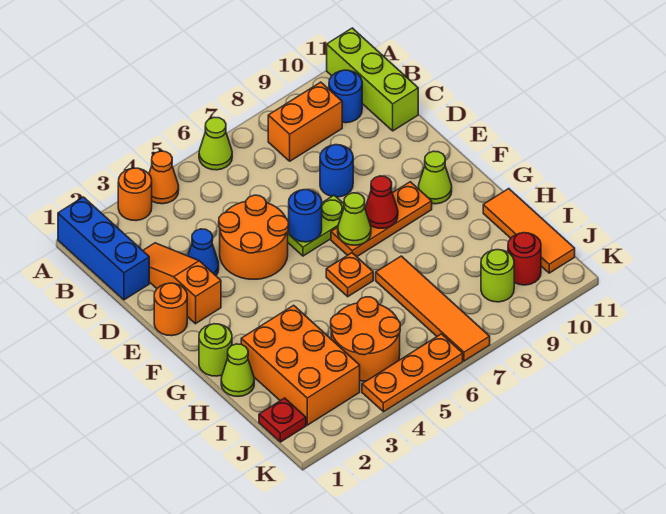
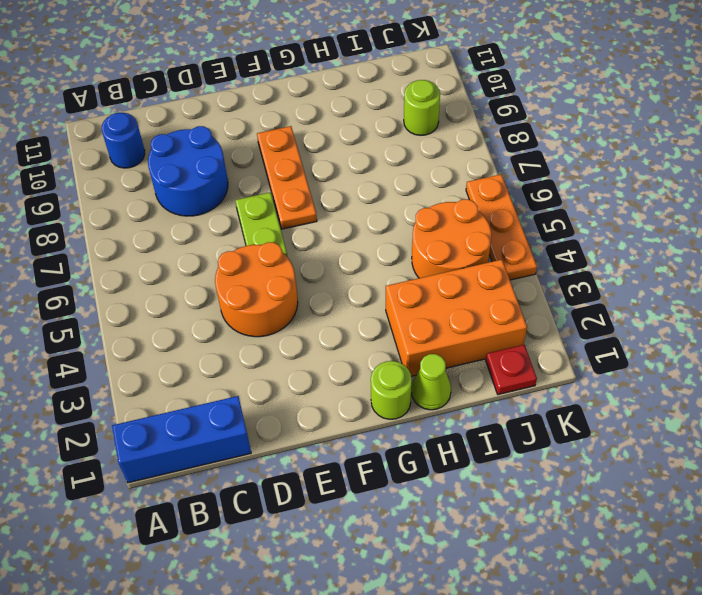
blue round brick C8:D9 level 1 -> blue round brick D8 level 1
none -> orange round brick A3 level 1
none -> orange cone A4 level 1
none -> lime cone A6 level 1

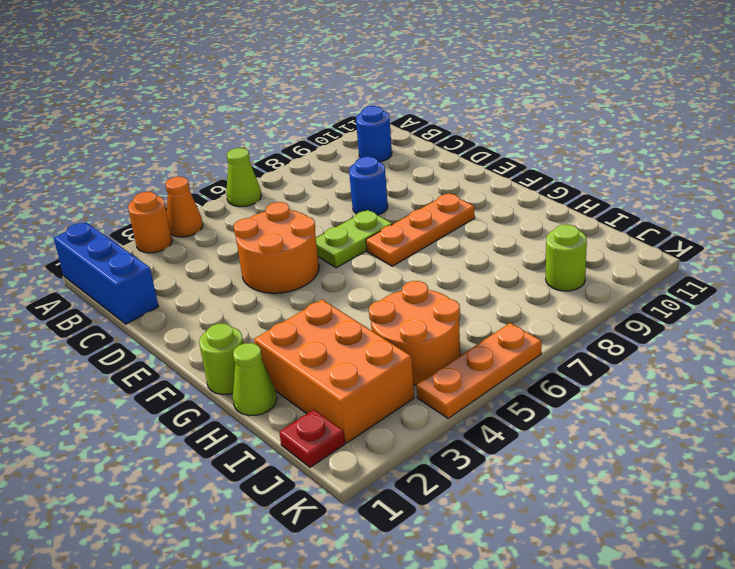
none -> lime brick A11:C11 level 1
none -> orange brick B8:B9 level 1
none -> orange slope C2:E2 level 1 top E

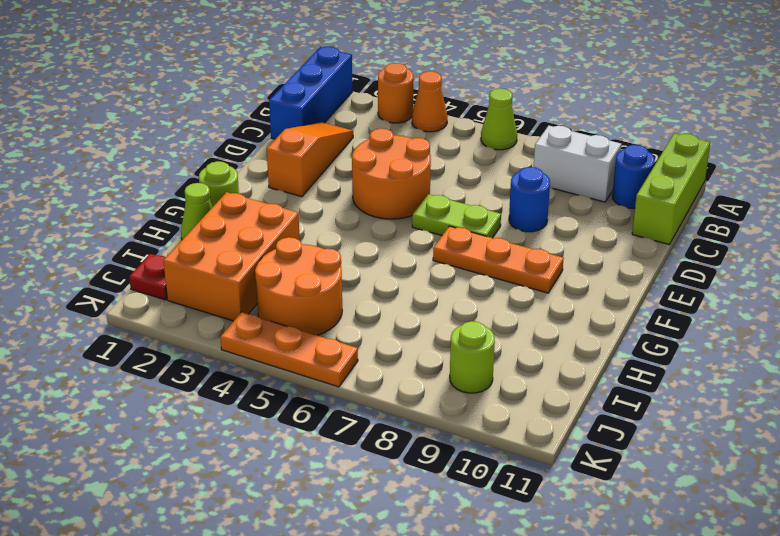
white brick B8:B9 level 1 -> orange brick B8:B9 level 1
none -> blue cone D3 level 1
none -> orange round brick E1 level 1
none -> lime cone F10 level 1

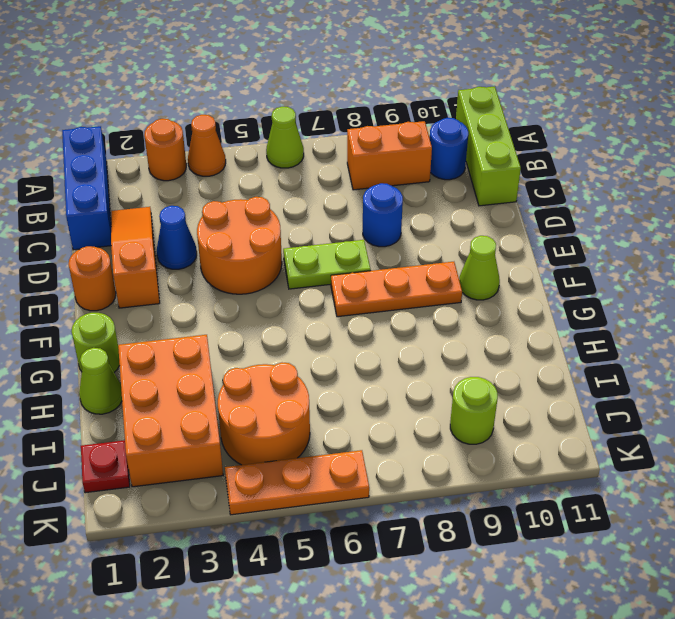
none -> orange plate G6 level 1
none -> orange tile H7:K7 level 1
none -> orange tile H11:J11 level 1

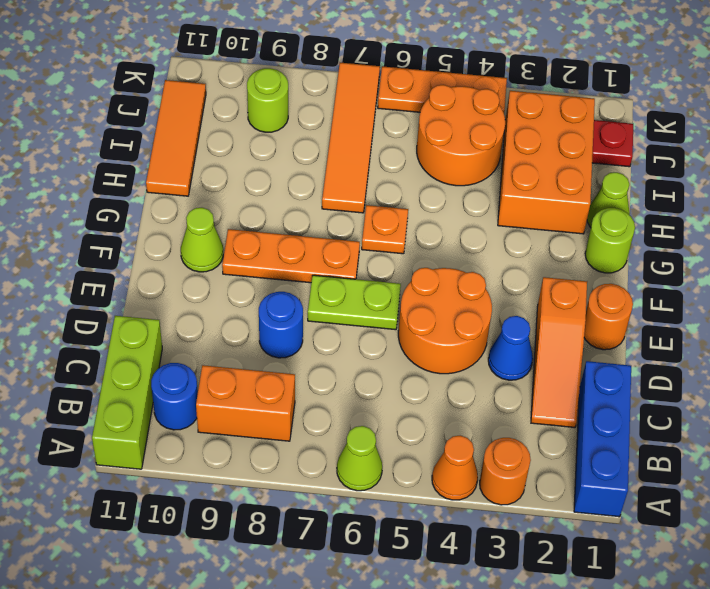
none -> red round brick J10 level 1
none -> blue round brick E6 level 2
none -> lime cone F7 level 2

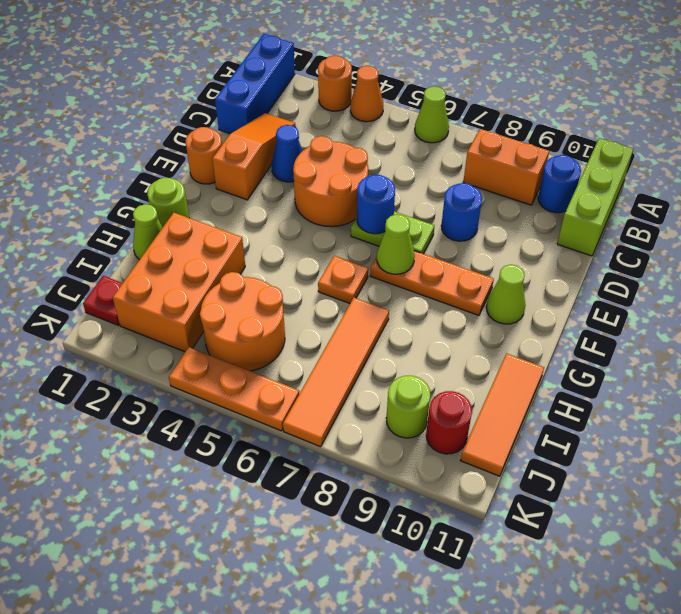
none -> red cone F8 level 2

